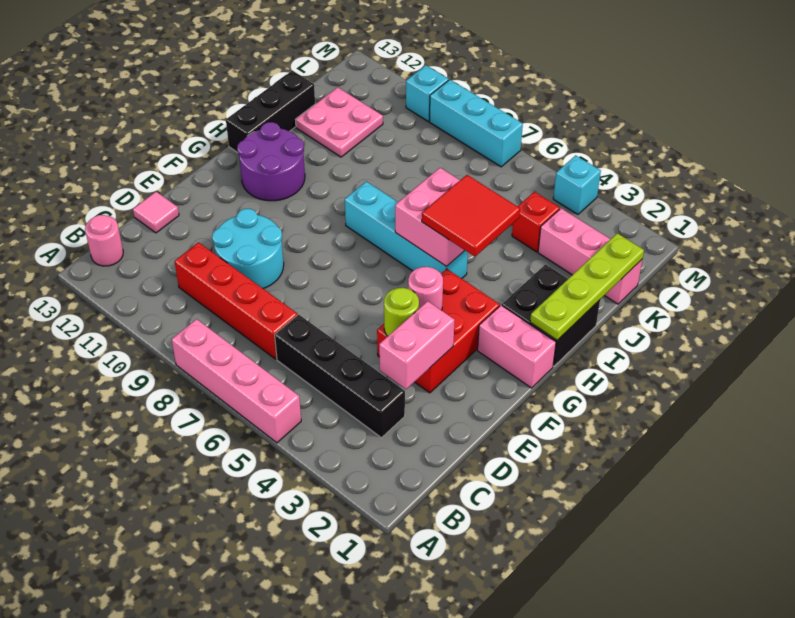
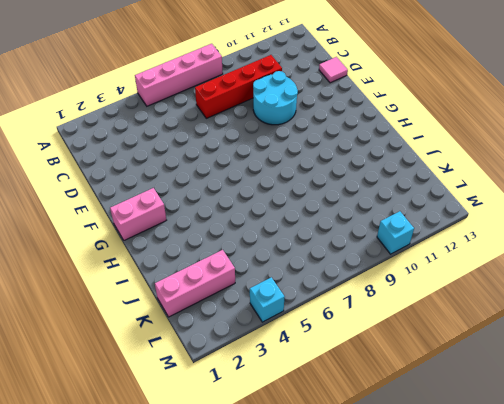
none -> pink round brick B13 level 1
none -> black brick C3:C6 level 1
none -> red brick E3:G4 level 1

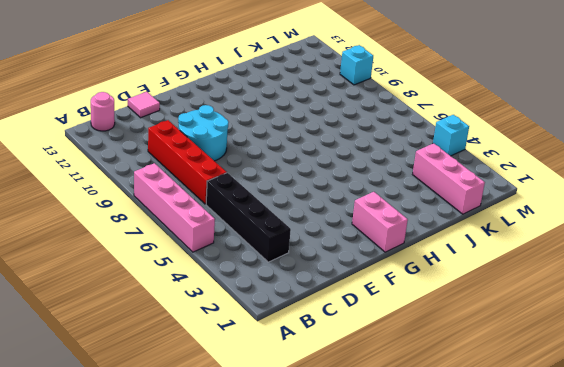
none -> red brick E3:G4 level 1
none -> purple round brick G11:H12 level 1
none -> black brick H1:I2 level 1

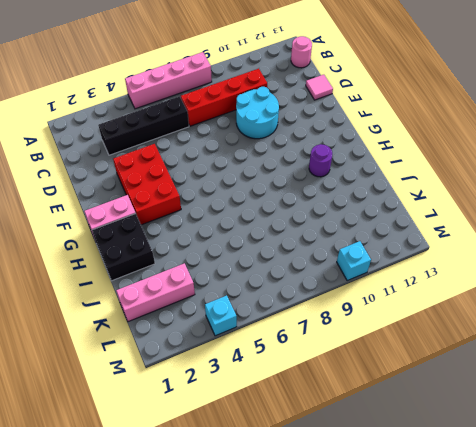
purple round brick H11 level 1 -> purple round brick G11:H12 level 1
none -> cyan brick H5:H8 level 1
none -> black brick H13:J13 level 1
none -> pink plate J11:K12 level 1

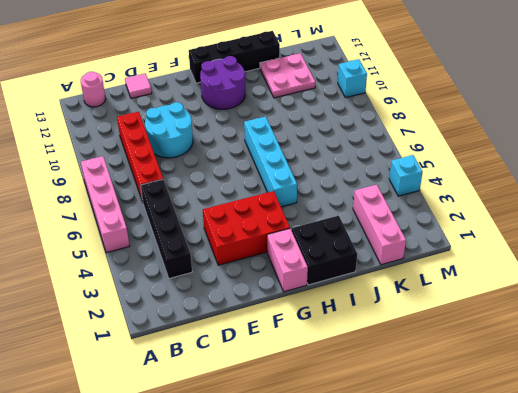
black brick G13:J13 level 1 -> black brick H13:J13 level 1
none -> red brick K4 level 1
none -> cyan brick M7:M9 level 1
none -> pink brick D3:E3 level 2

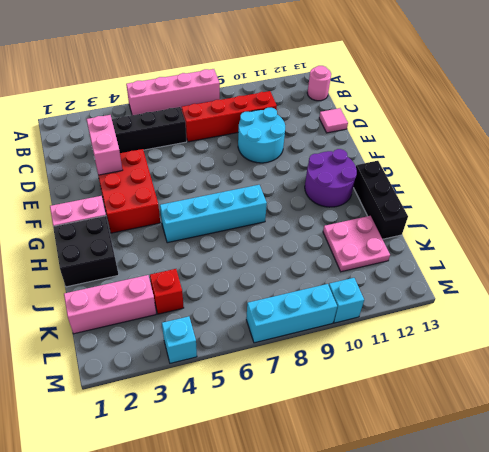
none -> lime round brick E4 level 2
none -> pink round brick F4 level 2
none -> lime plate H1:K1 level 2

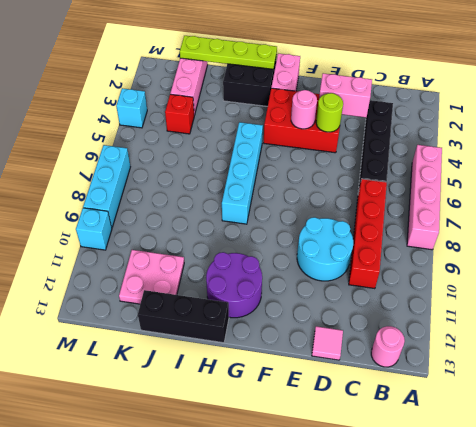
none -> pink brick H5:I6 level 2
none -> red tile H4:I5 level 3

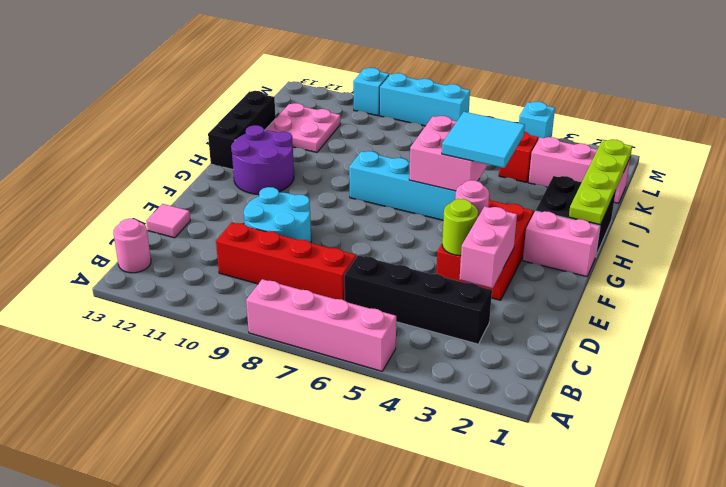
cyan tile H4:I5 level 3 -> red tile H4:I5 level 3

